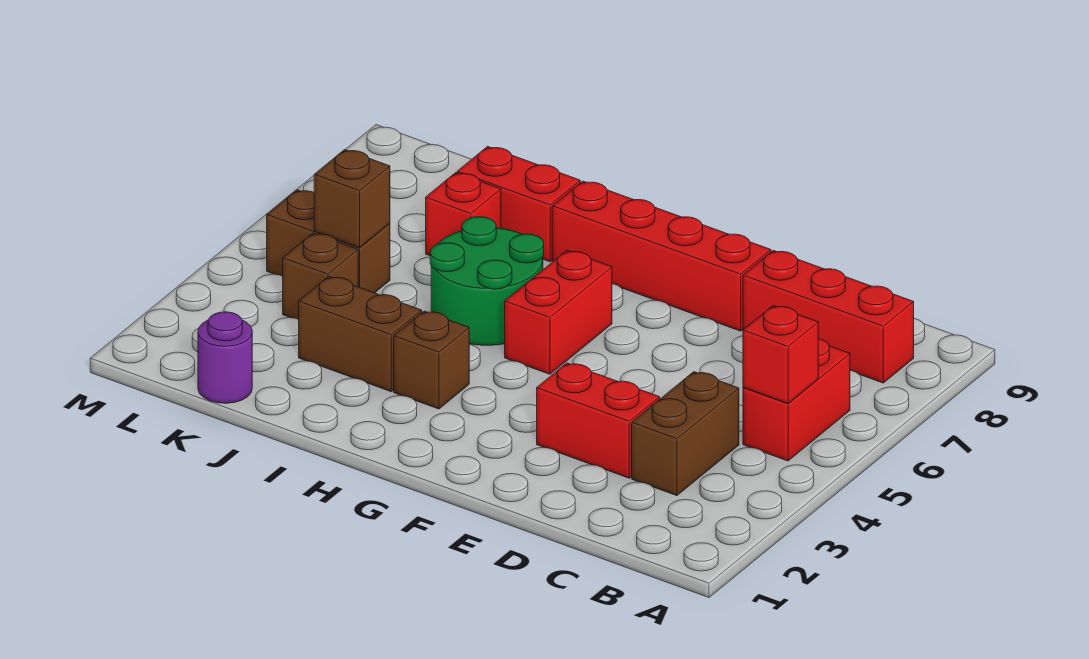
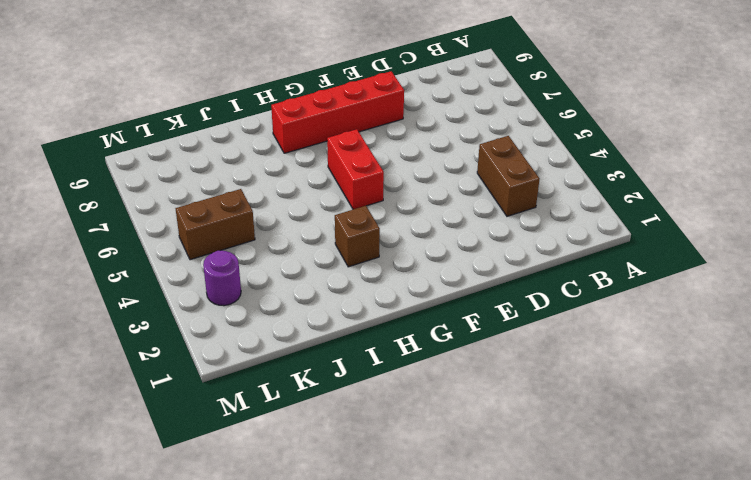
purple round brick L3 level 1 -> purple round brick K1 level 1
none -> red brick B5:B6 level 1
none -> red brick B8:D8 level 1
none -> red brick D3:E3 level 1

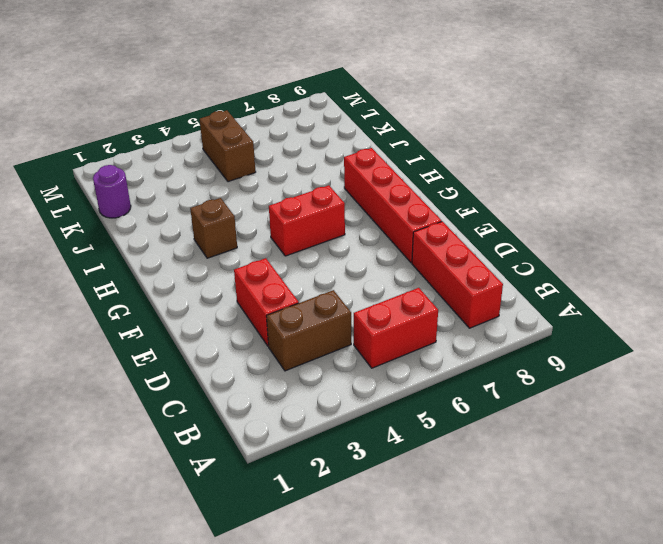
none -> green round brick H5:I6 level 1
none -> brown brick I3:J3 level 1
none -> red brick I8:J8 level 1

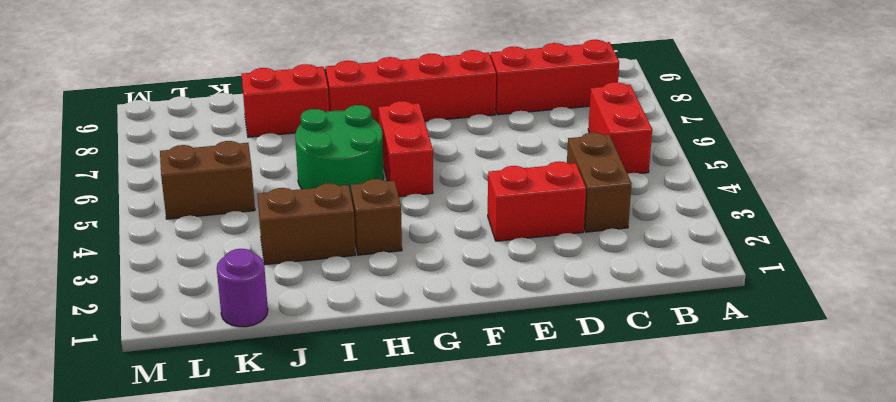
none -> red brick J7 level 1
none -> brown brick K4 level 1
none -> red brick B5 level 2

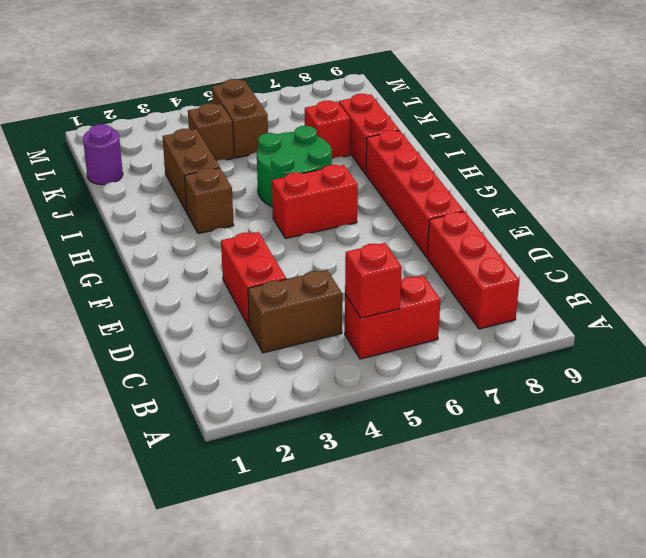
none -> brown brick K5 level 2

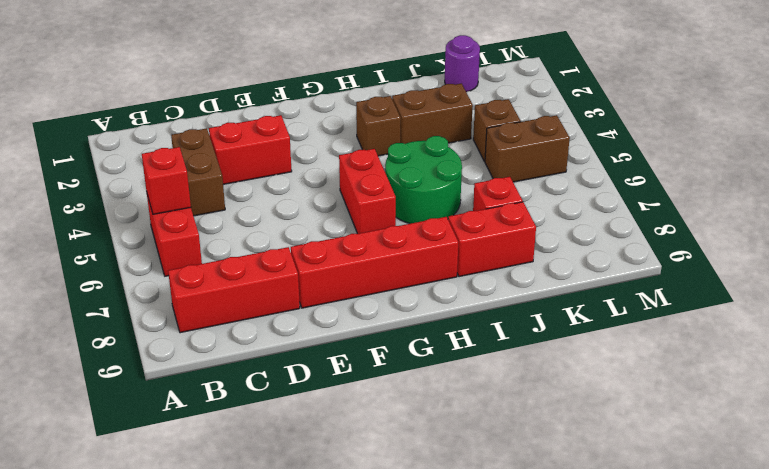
none -> brown brick K5 level 2

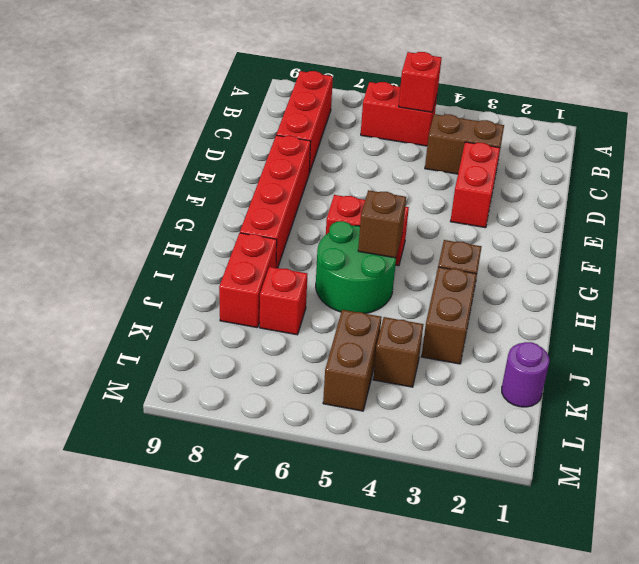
brown brick H5 level 2 -> brown brick K5 level 2

